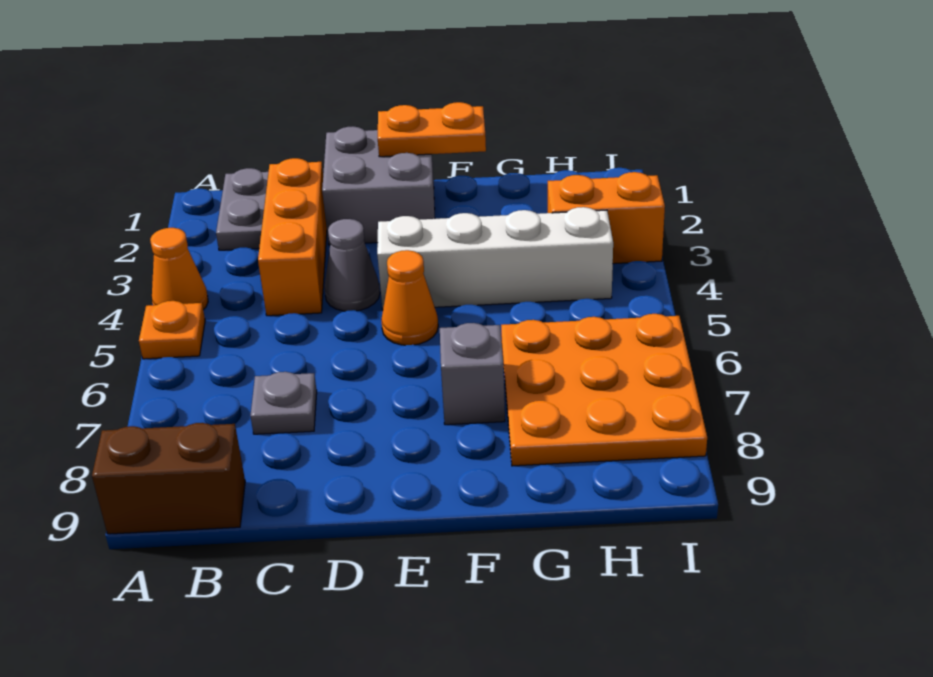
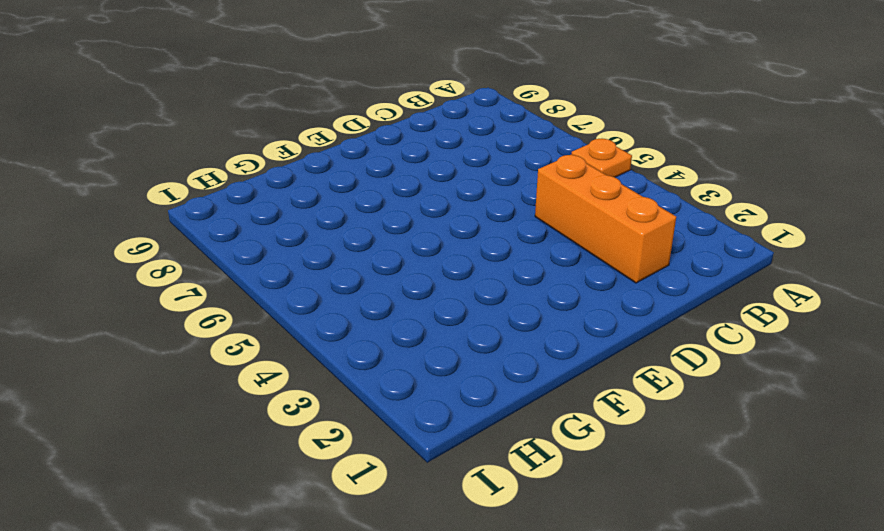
none -> orange cone A4 level 1
none -> brown brick A9:B9 level 1
none -> grey plate B1:B2 level 1

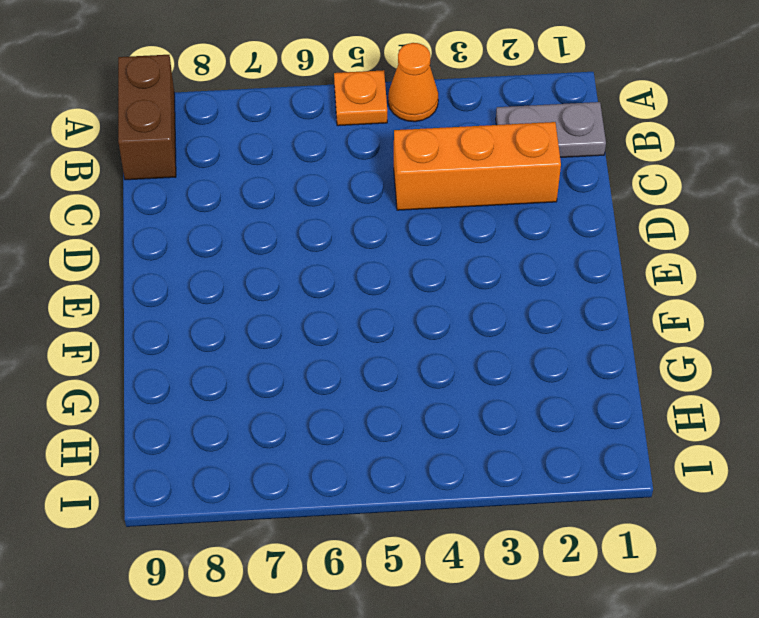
none -> grey plate C7 level 1
none -> grey brick D1:E2 level 1
none -> grey cone D4 level 1

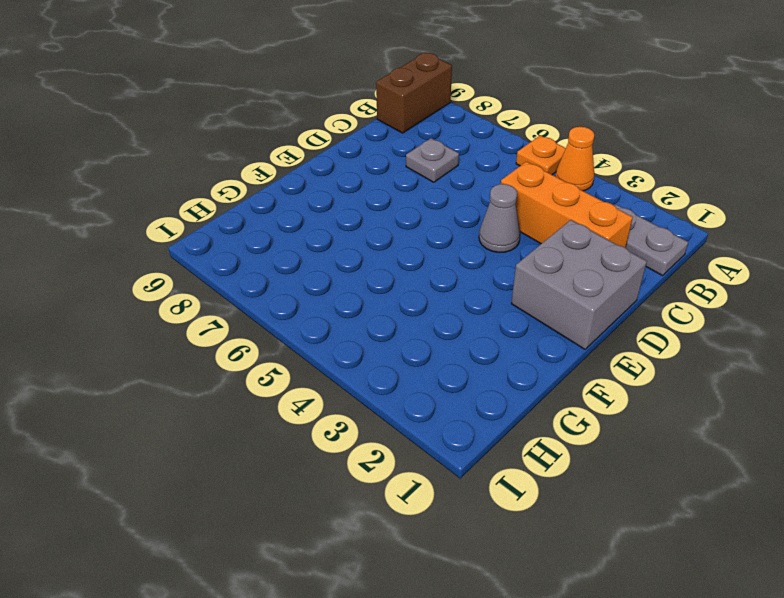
none -> white brick E4:H4 level 1
none -> orange cone E5 level 1
none -> grey brick F7 level 1

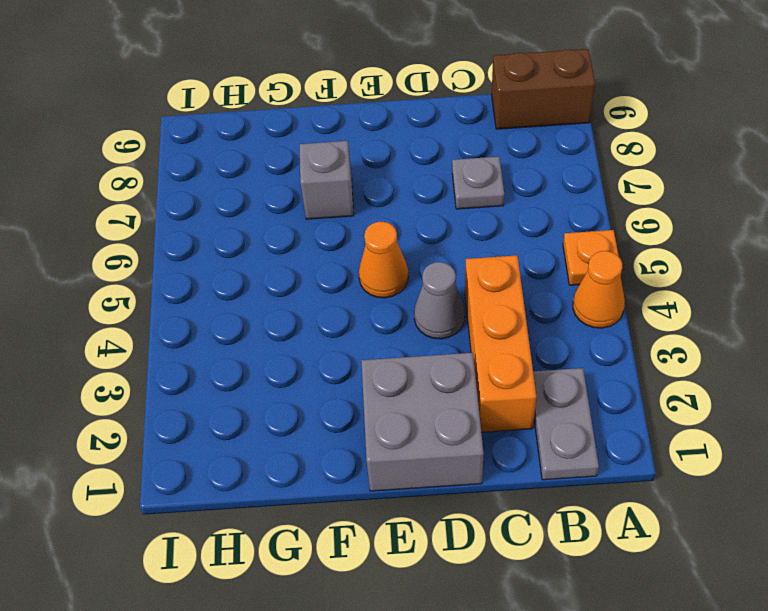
none -> white brick E4:H4 level 1
none -> orange plate G6:I8 level 1
none -> orange brick H3:I3 level 1

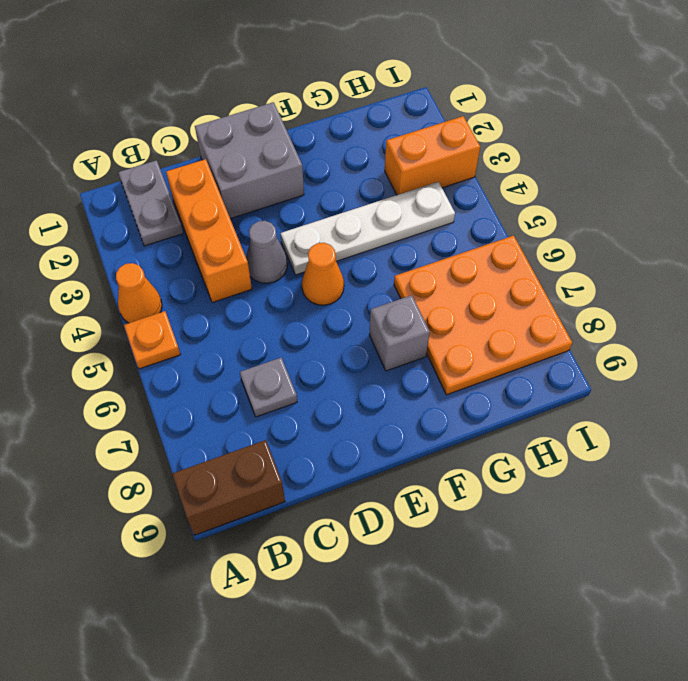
white plate E4:H4 level 1 -> white brick E4:H4 level 1
none -> orange plate E1:F1 level 2

